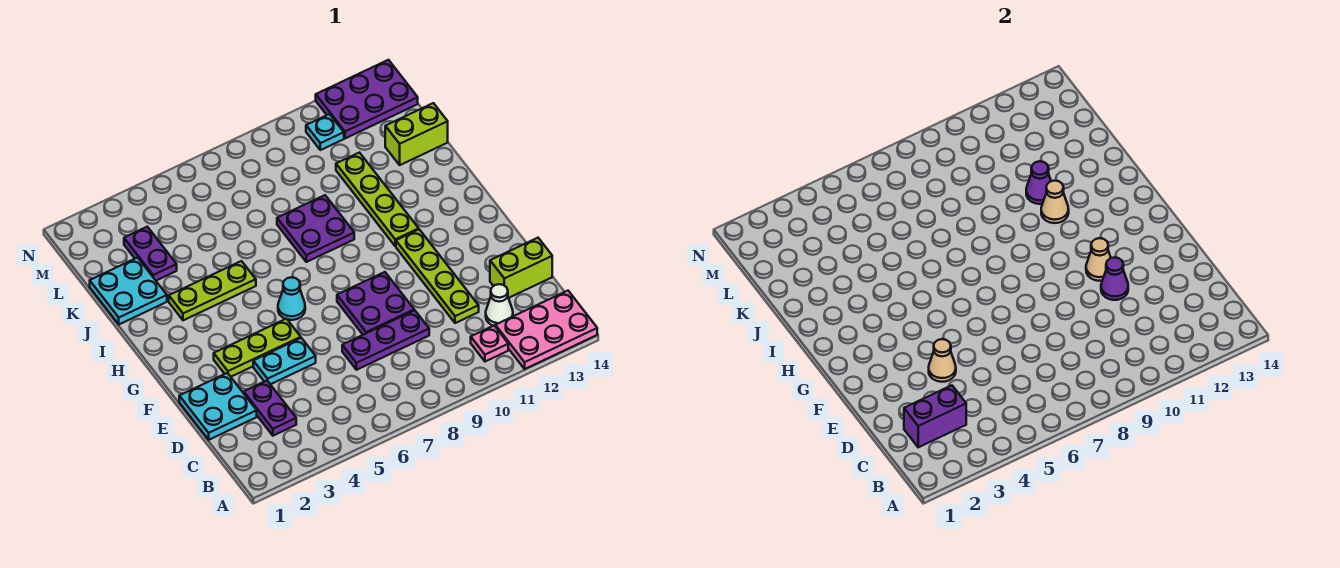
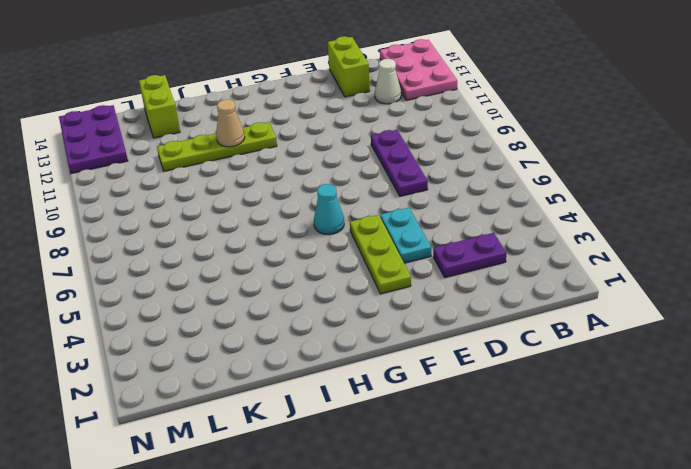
none -> pink plate B11 level 1
none -> cyan plate D1:E2 level 1
none -> lime plate D11:G11 level 1

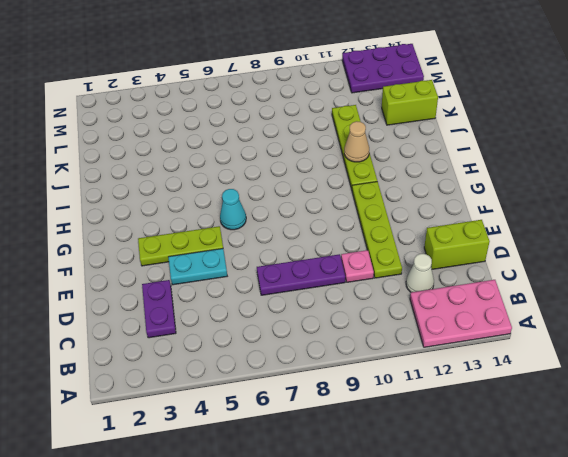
pink plate D10 level 1 -> pink plate B11 level 1
none -> cyan plate D1:E2 level 1
none -> purple plate E8:F9 level 1
none -> lime plate I3:I5 level 1

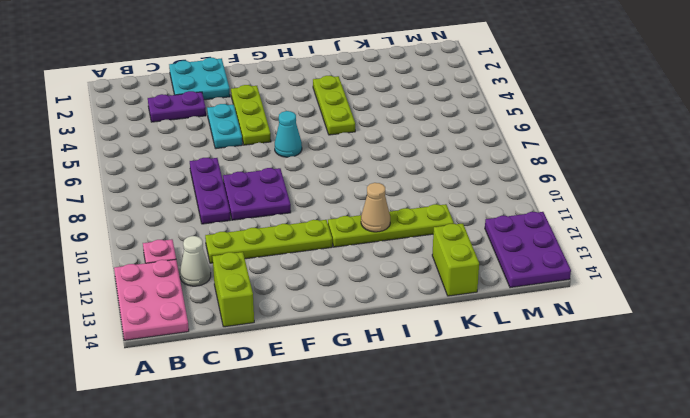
none -> purple plate I8:J9 level 1
none -> cyan plate J1:K2 level 1
none -> purple plate K3:L3 level 1

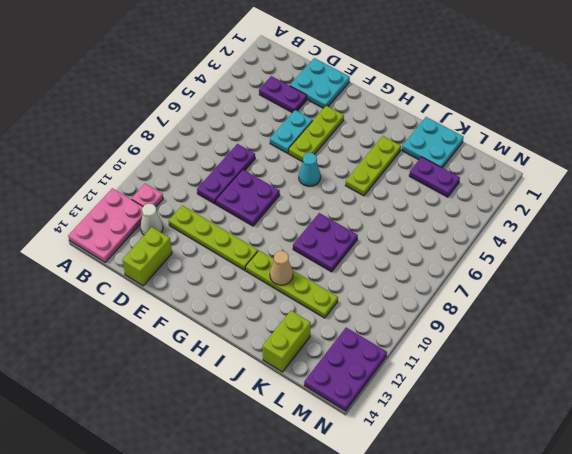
none -> cyan plate M11 level 1
none -> purple brick C2:C3 level 2
none -> tan cone E4 level 2

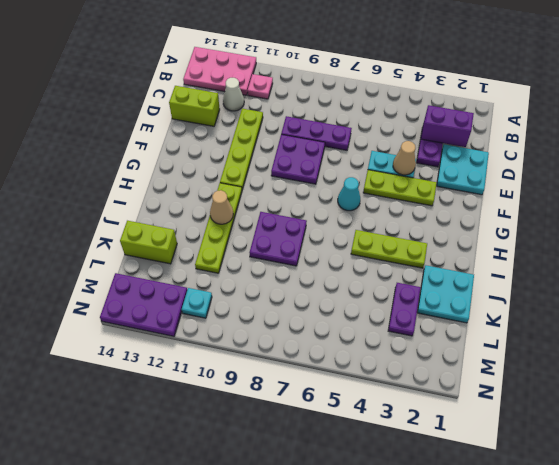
none -> purple cone E11 level 2
none -> tan cone F11 level 2
none -> purple cone J11 level 2

